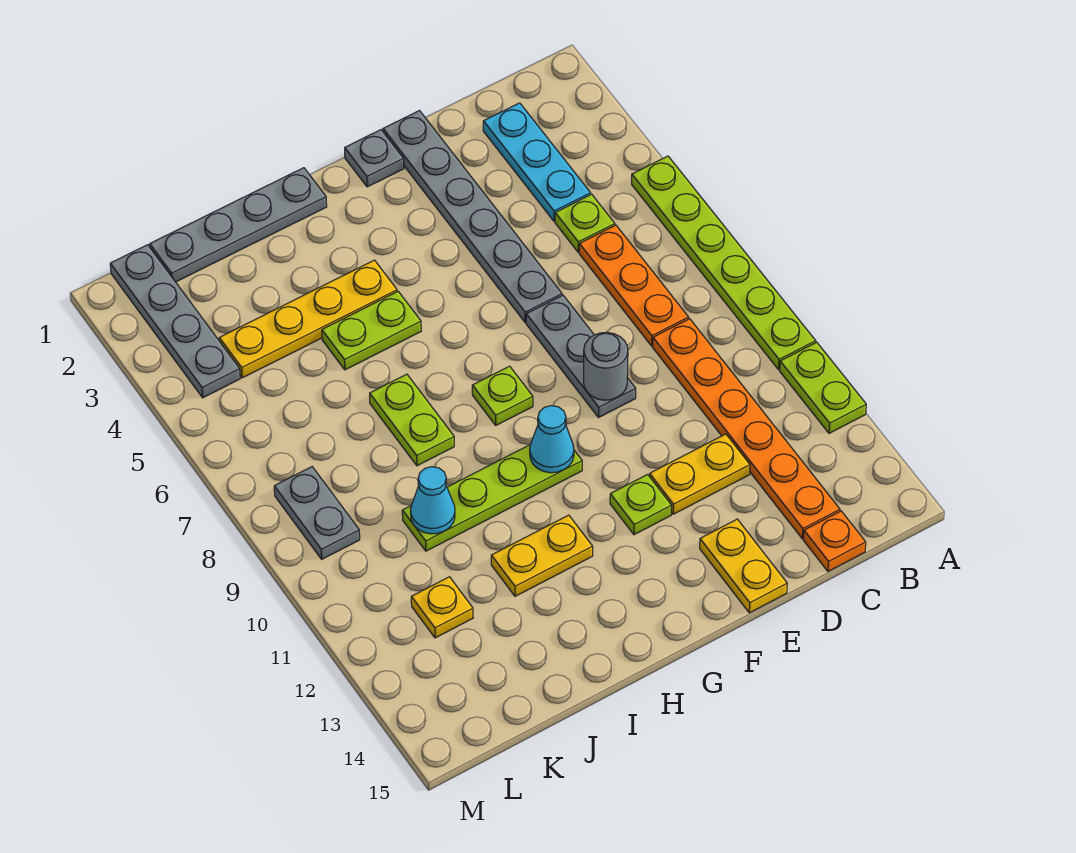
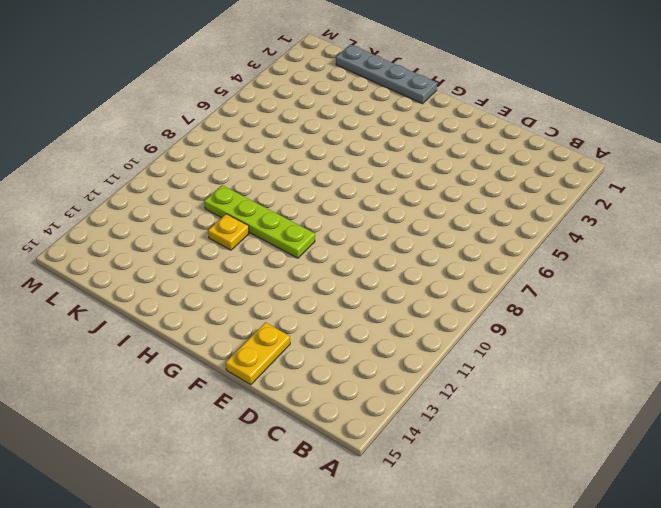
yellow plate I11 level 1 -> yellow plate K12 level 1
none -> lime plate A5:A10 level 1
none -> lime plate A11:A12 level 1
none -> cyan plate C2:C4 level 1

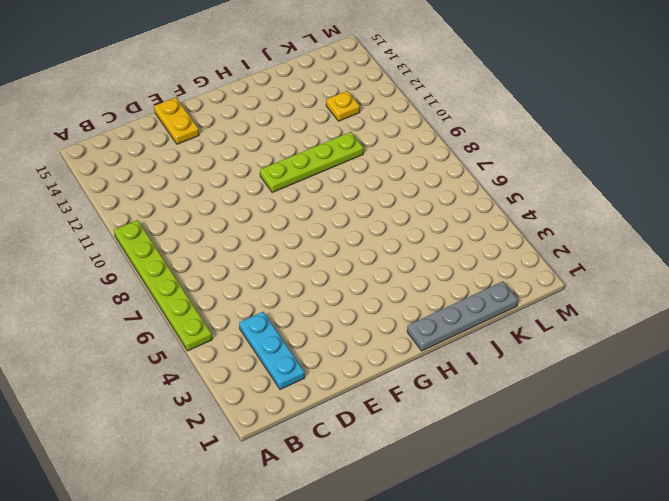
none -> lime plate A11:A12 level 1
none -> lime plate C5 level 1
none -> orange plate C6:C8 level 1

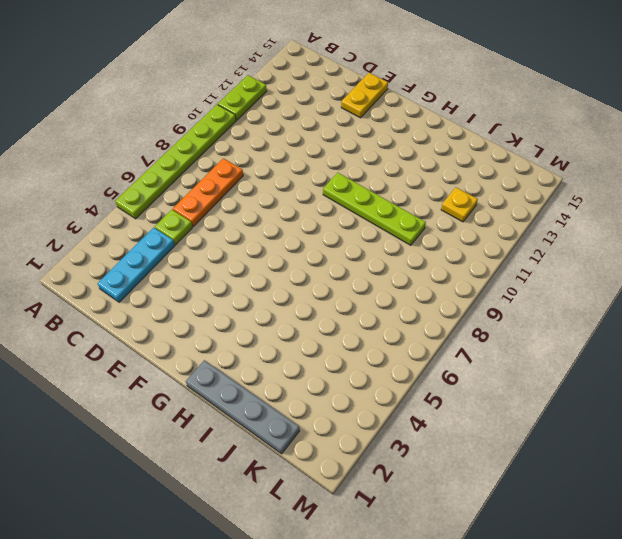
none -> orange plate C9:C14 level 1
none -> orange plate C15 level 1
none -> yellow plate D12:E12 level 1

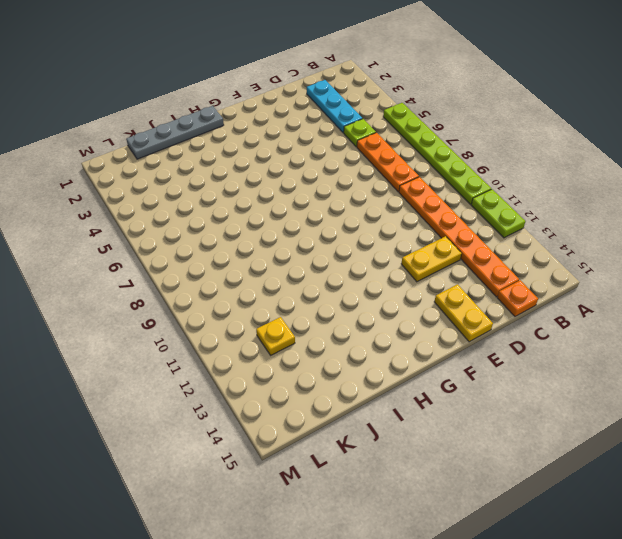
none -> grey plate E1:E6 level 1
none -> grey plate E7:E9 level 1
none -> grey plate F1 level 1

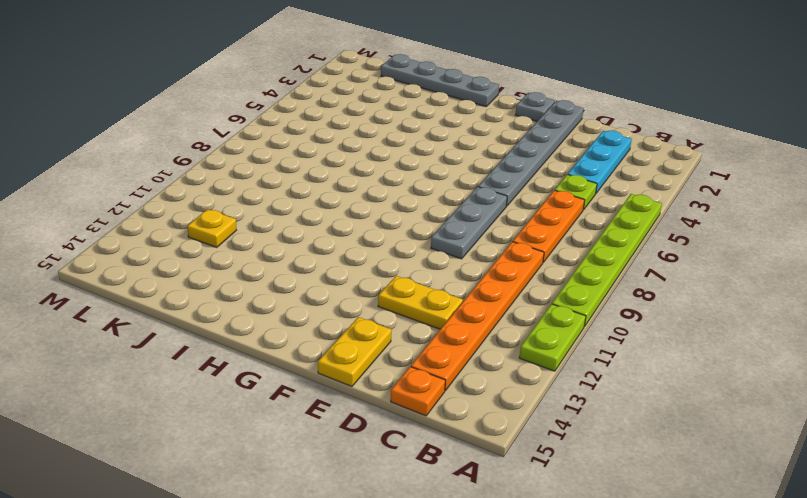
none -> lime plate F12 level 1
none -> lime plate G8 level 1
none -> lime plate G10:J10 level 1

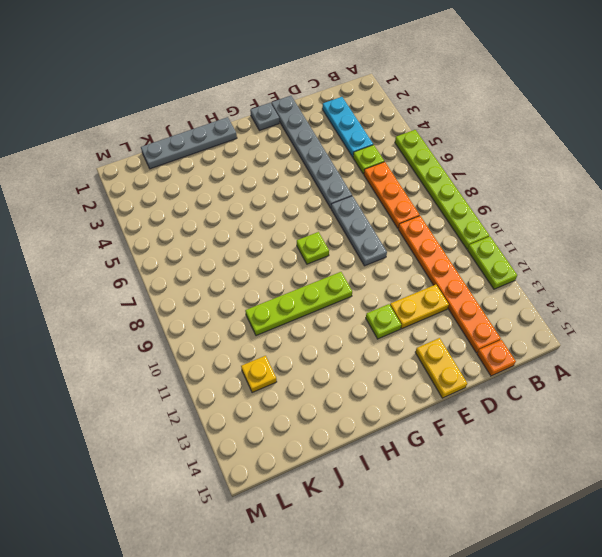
none -> yellow plate H4:K4 level 1
none -> lime plate H5:I5 level 1
none -> yellow plate H12:I12 level 1

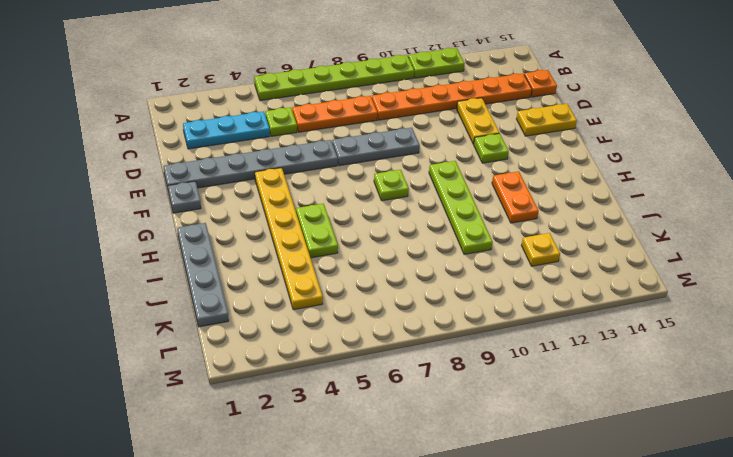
yellow plate F4:K4 level 1 -> yellow plate H4:K4 level 1
orange plate H12:I12 level 1 -> yellow plate H12:I12 level 1
none -> lime plate I7:I8 level 1
none -> grey plate L1:L4 level 1
none -> grey plate L8:L9 level 1

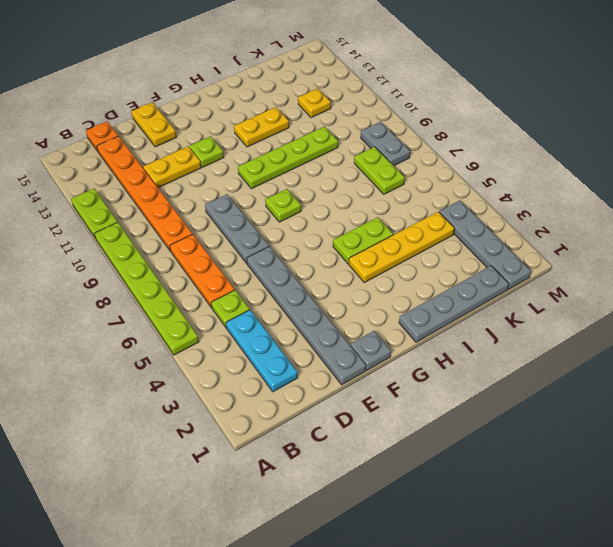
lime plate K7:K8 level 1 -> lime plate I7:I8 level 1
none -> grey round brick E9 level 2
none -> cyan cone G10 level 2
none -> cyan cone J10 level 2

